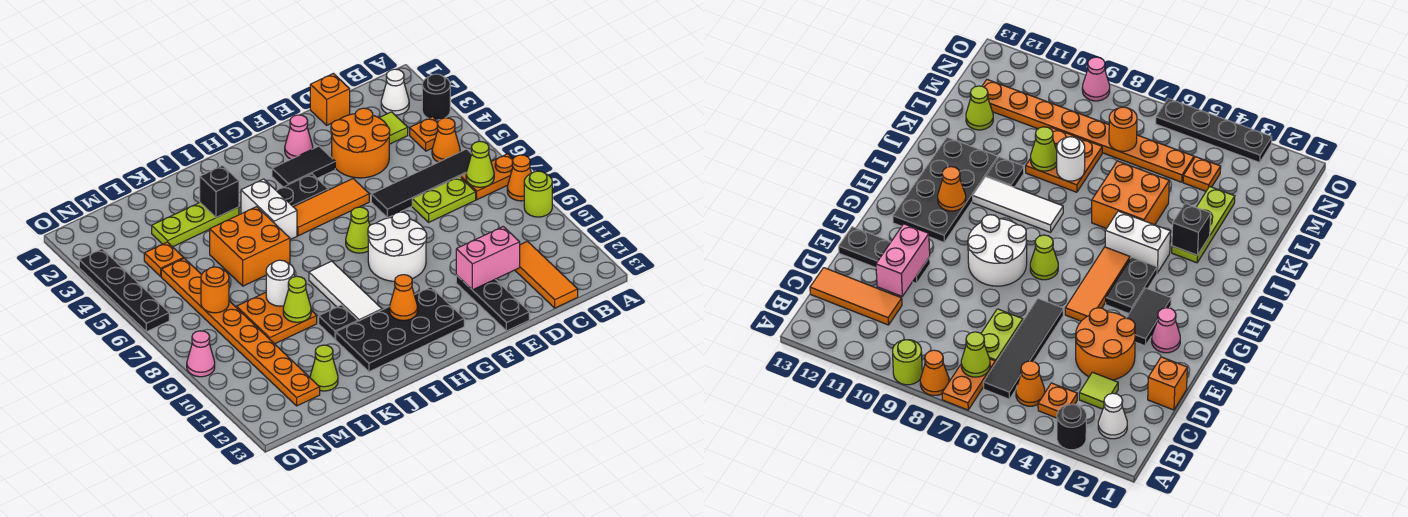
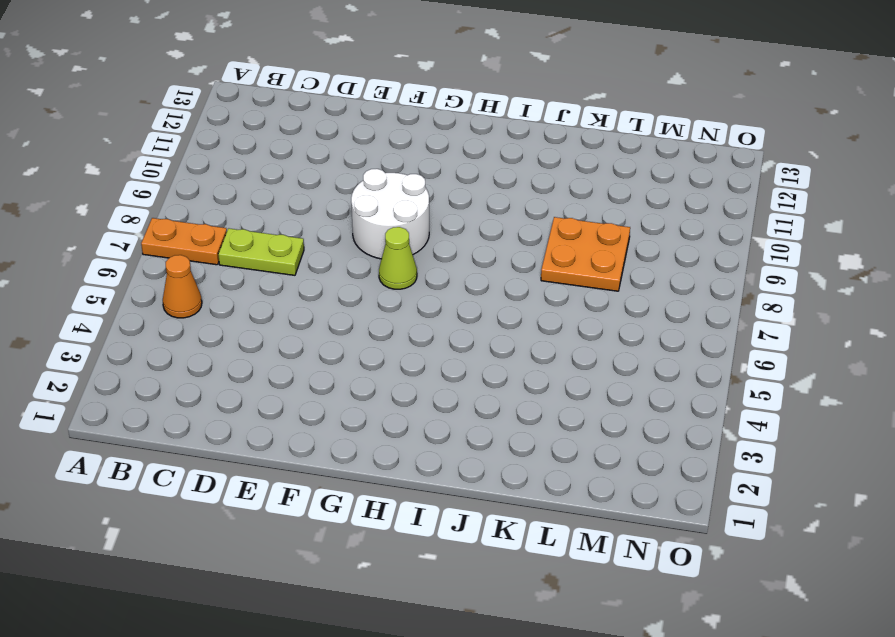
none -> black round brick A3 level 1
none -> orange cone A8 level 1
none -> lime round brick A9 level 1
none -> white cone B2 level 1

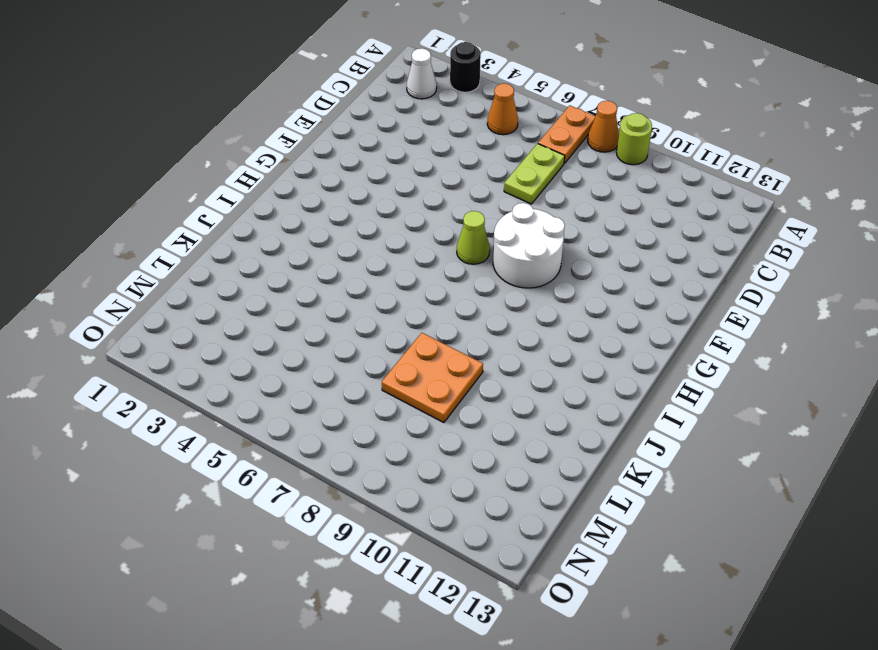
none -> orange plate B4 level 1
none -> black tile B6:E6 level 1
none -> lime tile C3 level 1
none -> orange tile C11:C13 level 1

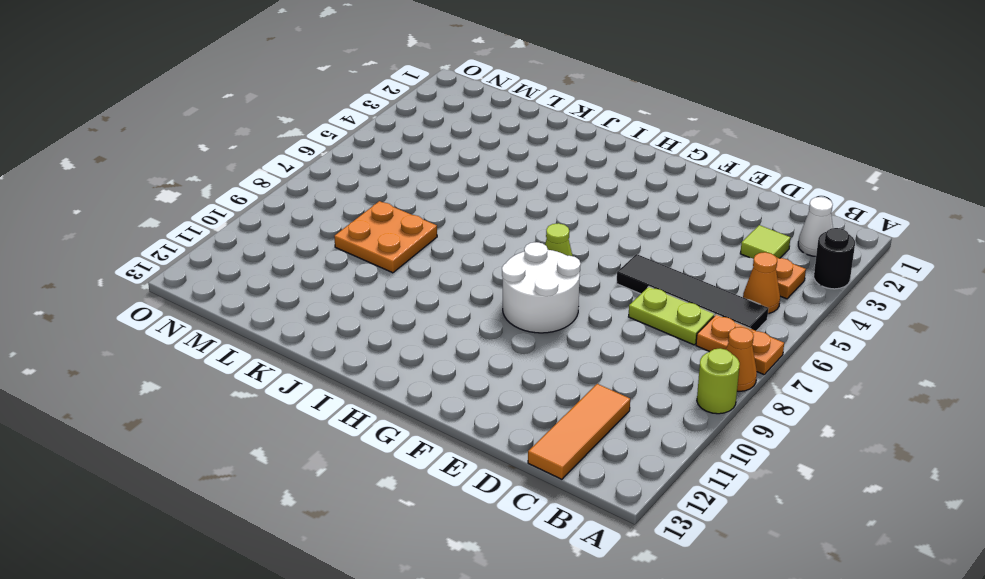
none -> orange brick D1 level 1
none -> orange round brick D3:E4 level 1
none -> black plate E11:E13 level 1
none -> pink cone F2 level 1

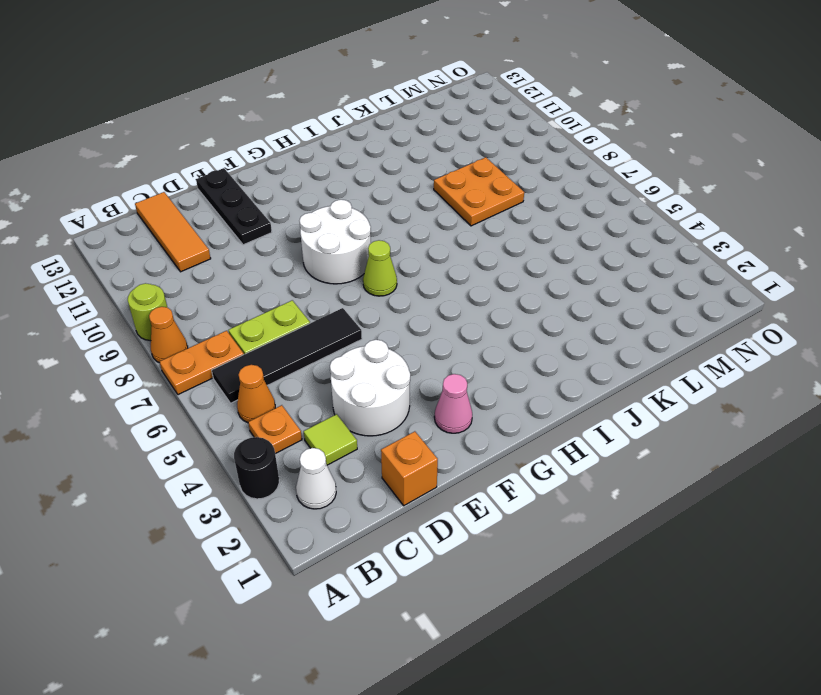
white round brick D3:E4 level 1 -> orange round brick D3:E4 level 1
none -> black tile F3:G3 level 1
none -> orange tile F5:H5 level 1
none -> black plate G4:H4 level 1
none -> black plate G11:J12 level 1

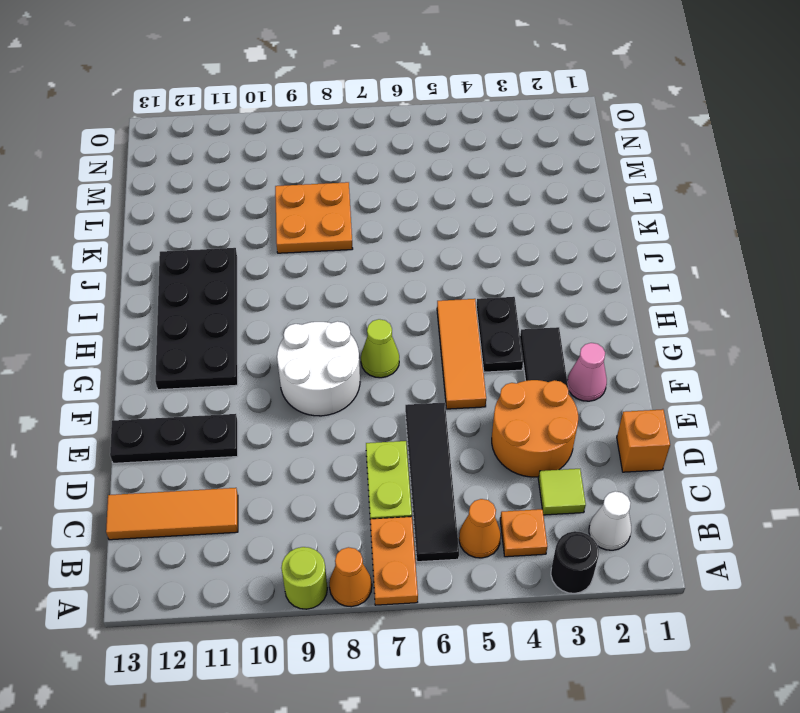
none -> white brick I4:I5 level 1
none -> white tile I8:I10 level 1
none -> lime plate J3:L3 level 1
none -> orange brick J5:K6 level 1

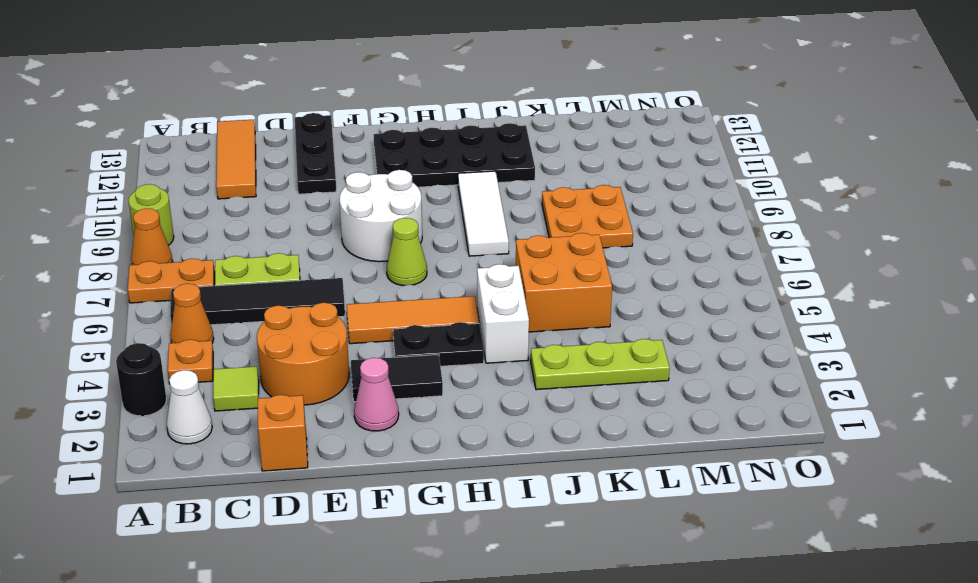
none -> black plate J10 level 1
none -> lime cone L12 level 1
none -> orange plate M4 level 1
none -> orange plate M5:M12 level 1

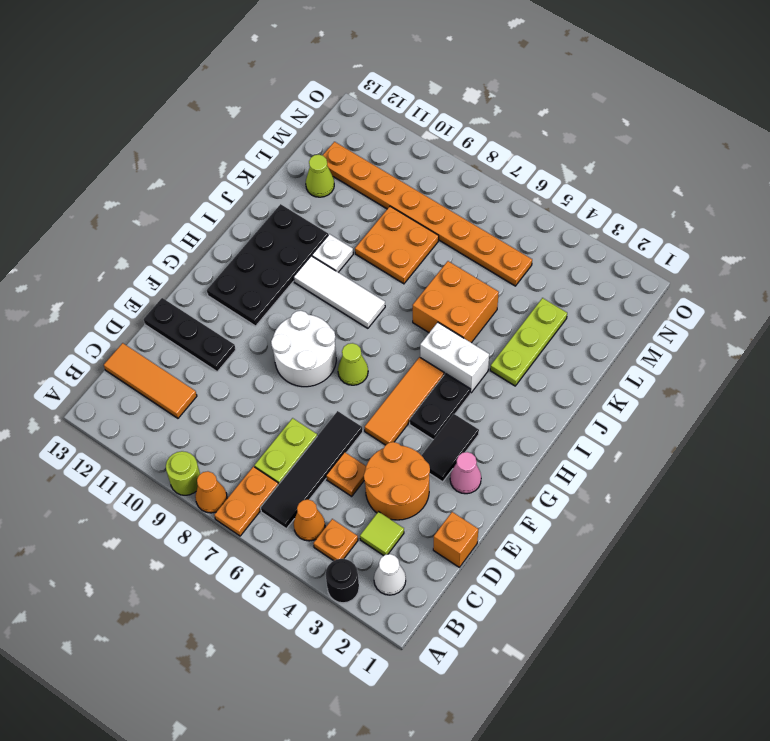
orange plate D5 level 1 -> orange plate M4 level 1
white plate J10 level 1 -> black plate J10 level 1
none -> black plate O3:O6 level 1
none -> pink cone O9 level 1
none -> lime cone B7 level 2
none -> pink brick D11:E11 level 2

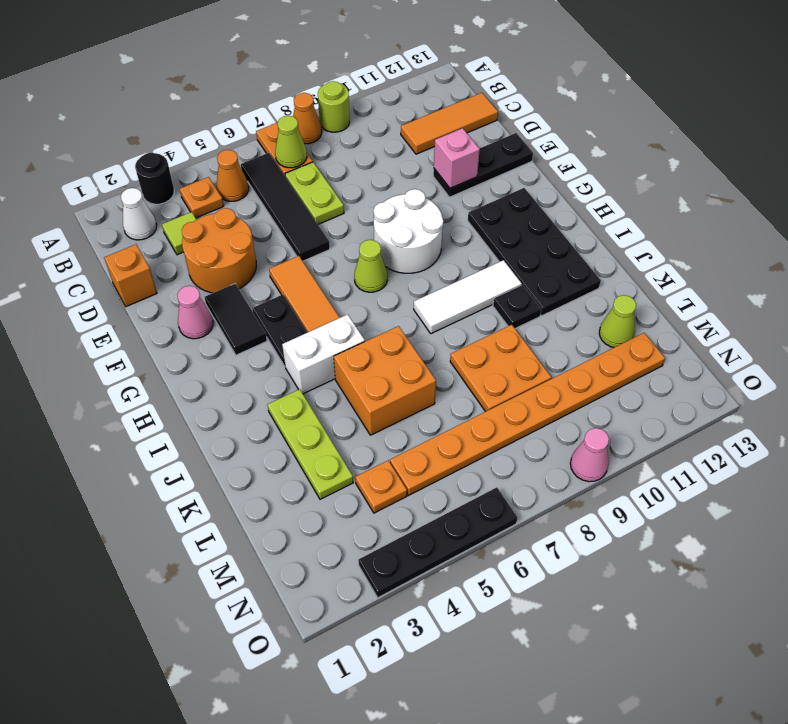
pink brick E11 level 2 -> pink brick D11:E11 level 2
none -> orange cone H11 level 2
none -> black brick J3 level 2
none -> white round brick K8 level 2
none -> lime cone K9 level 2

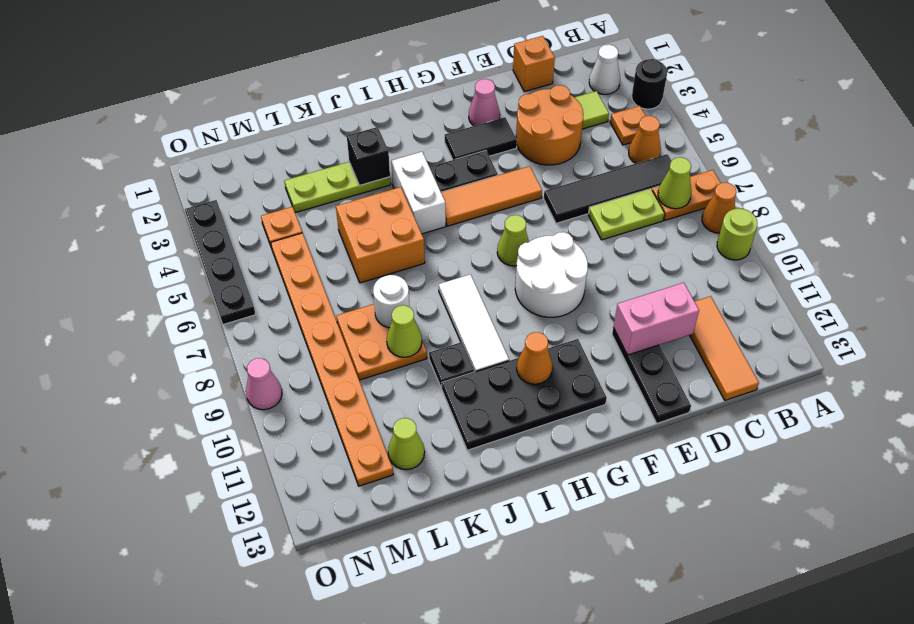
none -> orange round brick M7 level 2

